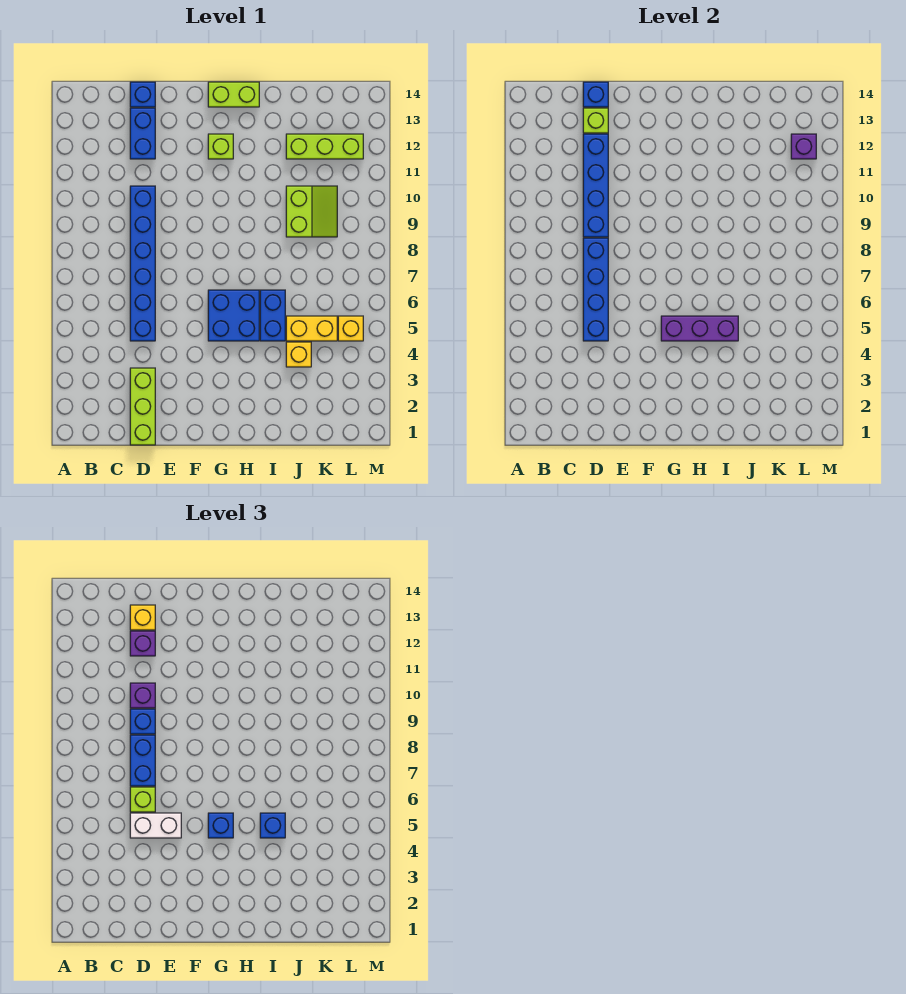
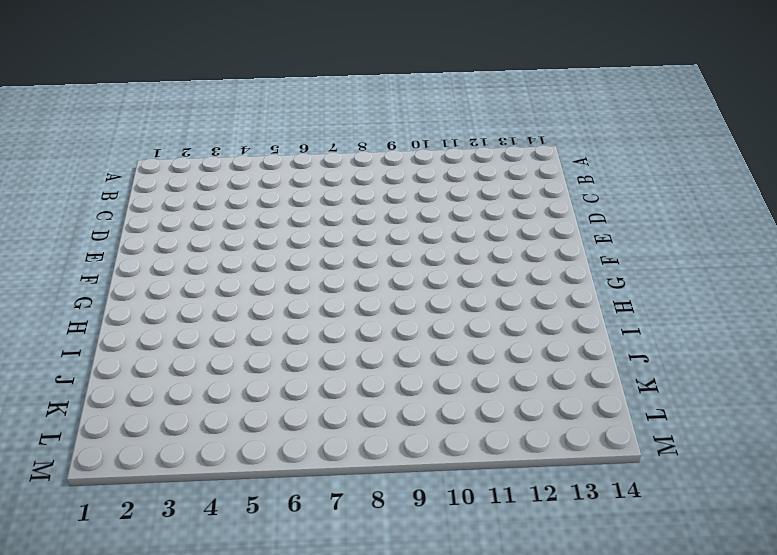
none -> lime brick D1:D3 level 1
none -> blue brick D5:D10 level 1
none -> blue brick D12:D13 level 1

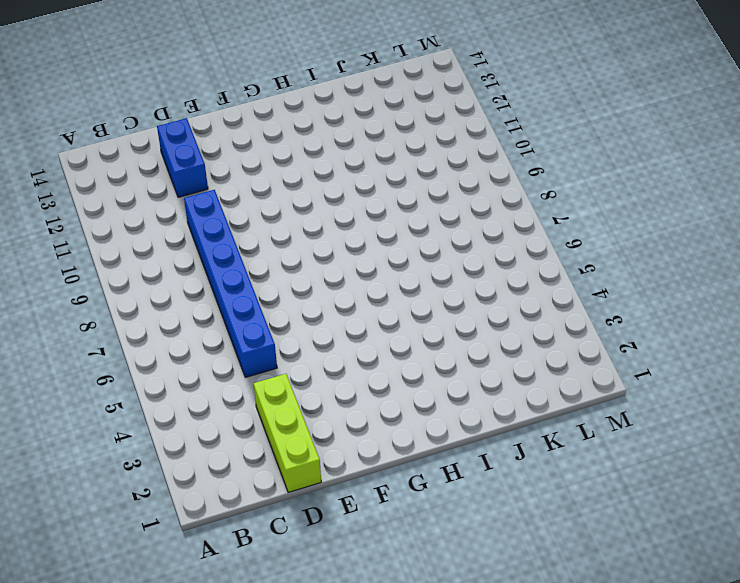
none -> blue brick D14 level 1
none -> blue brick G5:H6 level 1
none -> lime brick G12 level 1

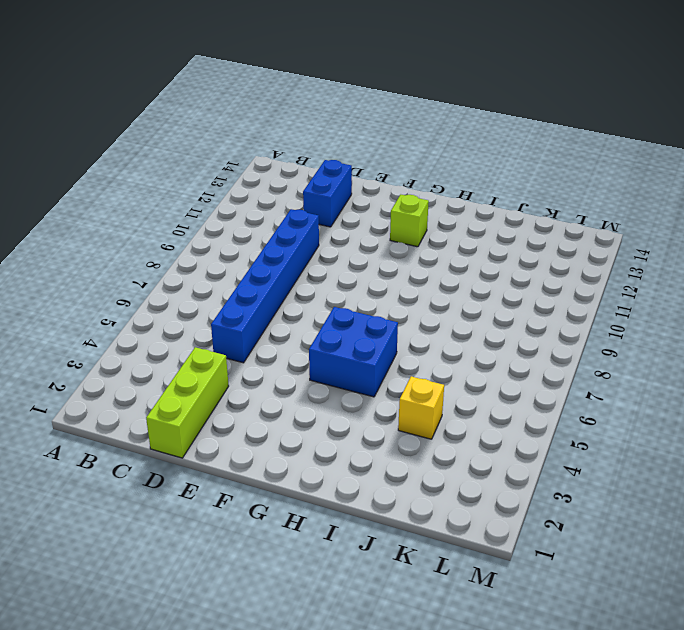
none -> blue brick D14 level 1
none -> lime brick G14:H14 level 1
none -> blue brick I5:I6 level 1

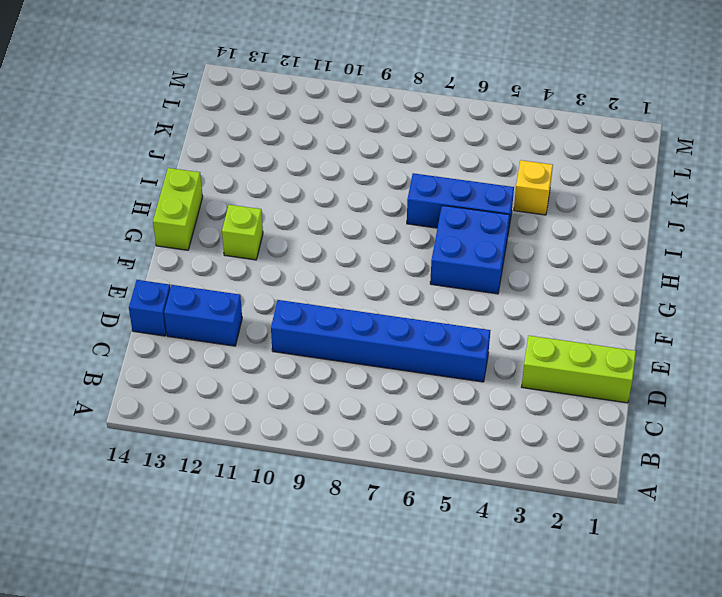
blue brick I5:I7 level 1 -> blue brick I5:I6 level 1
none -> yellow brick J5:K5 level 1
none -> lime slope J9:K10 level 1 top J
none -> lime brick J12:L12 level 1

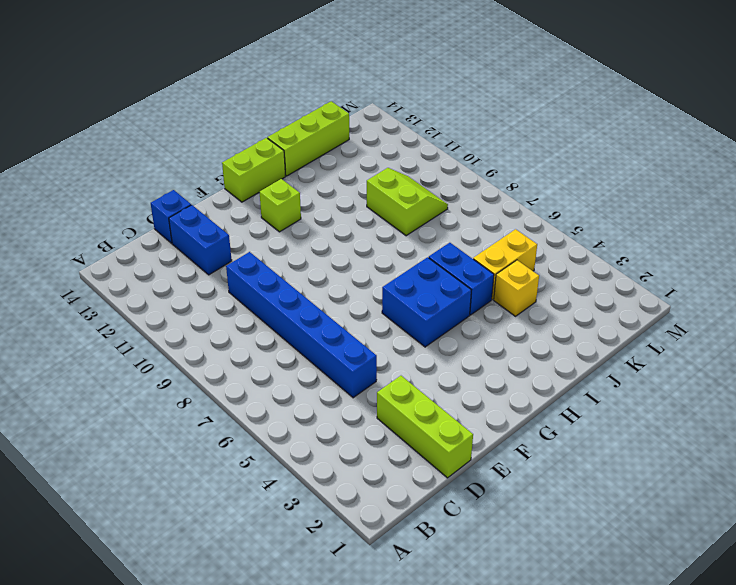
lime brick I14:K14 level 1 -> lime brick J12:L12 level 1
none -> yellow brick L5 level 1
none -> blue brick D5:D8 level 2
none -> blue brick D9:D12 level 2

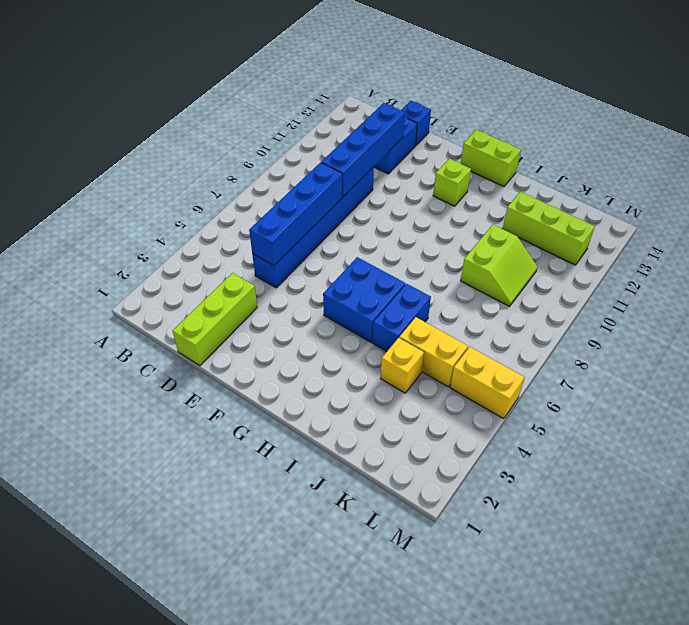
yellow brick L5:M5 level 1 -> yellow brick L5 level 1
none -> lime brick D13 level 2
none -> blue brick D14 level 2
none -> purple brick G5:I5 level 2

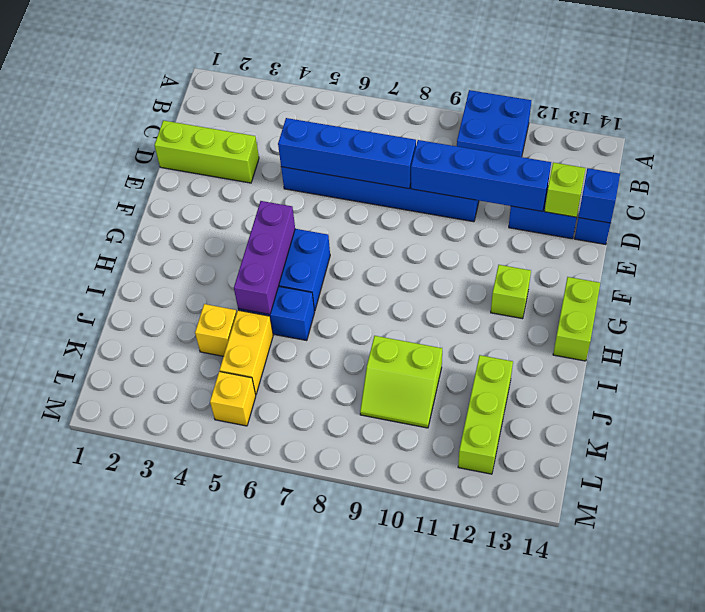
blue brick A10:B11 level 1 -> none
none -> purple brick L12 level 2
none -> white brick D5:E5 level 3
none -> lime brick D6 level 3

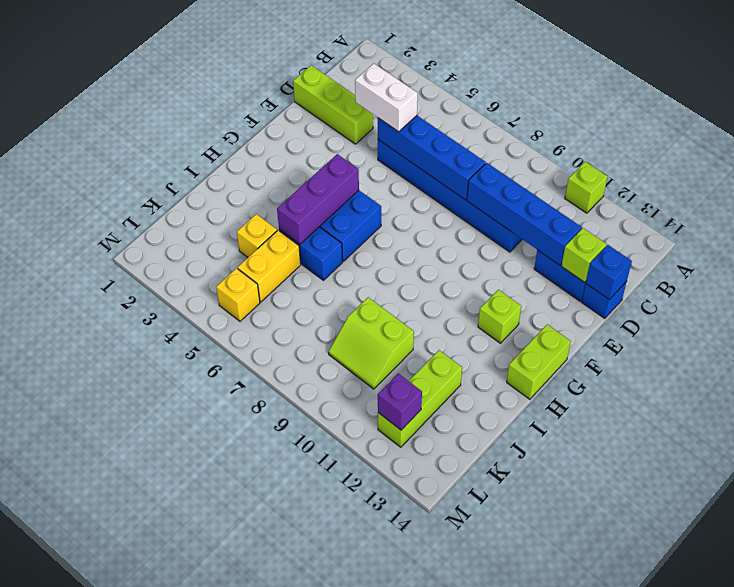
lime brick A11 level 1 -> lime brick D6 level 3
white brick D4:D5 level 3 -> white brick D5:E5 level 3
none -> blue brick D7:D8 level 3
none -> blue brick D9 level 3
none -> purple brick D10 level 3

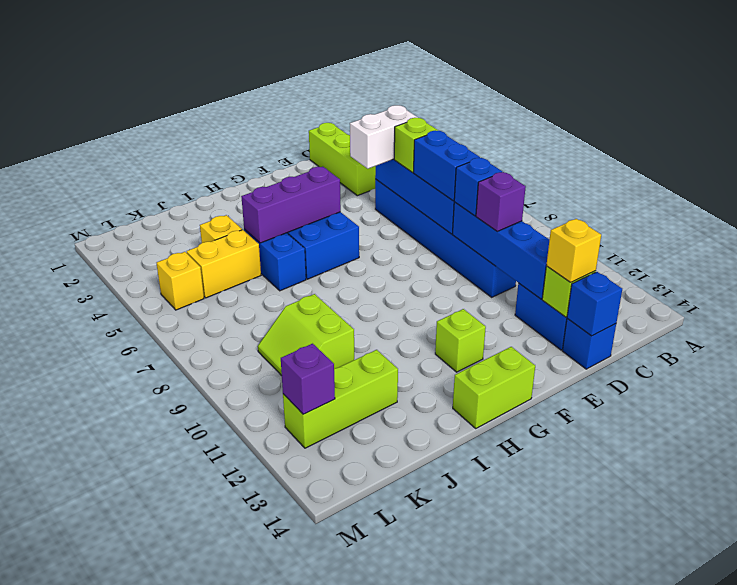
none -> purple brick D12 level 3
none -> blue brick G5 level 3
none -> blue brick I5 level 3

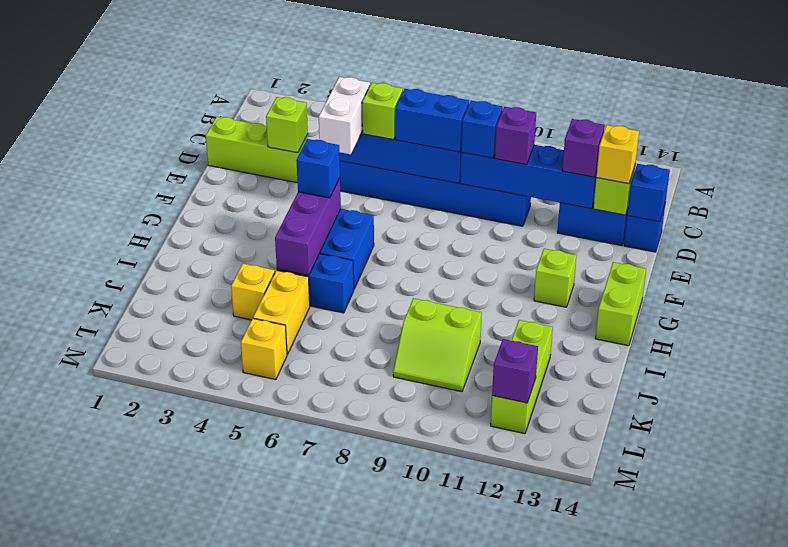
lime brick D3 level 2 -> none
none -> blue brick I5 level 3

